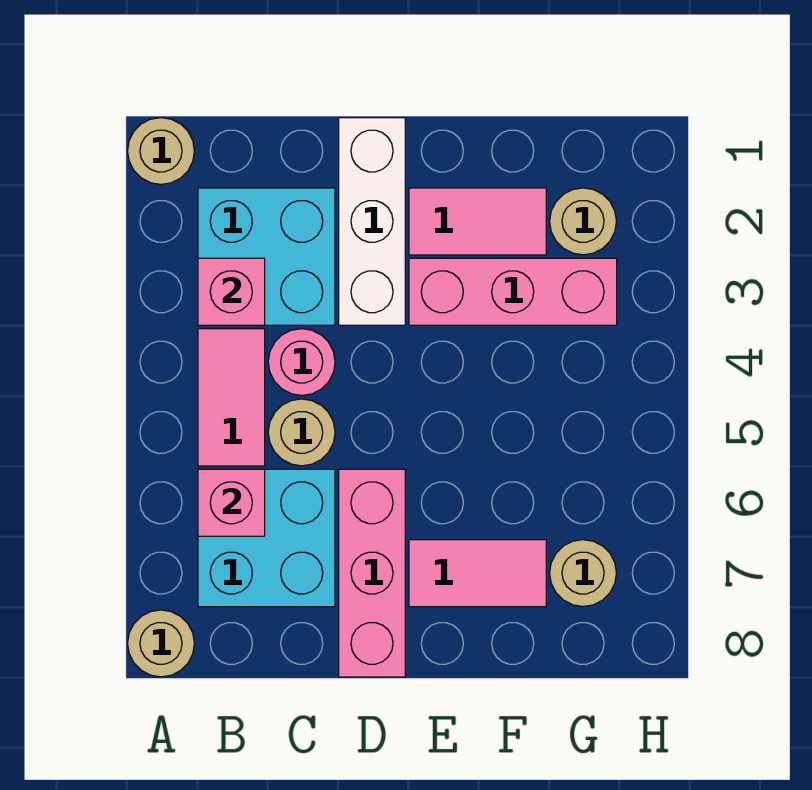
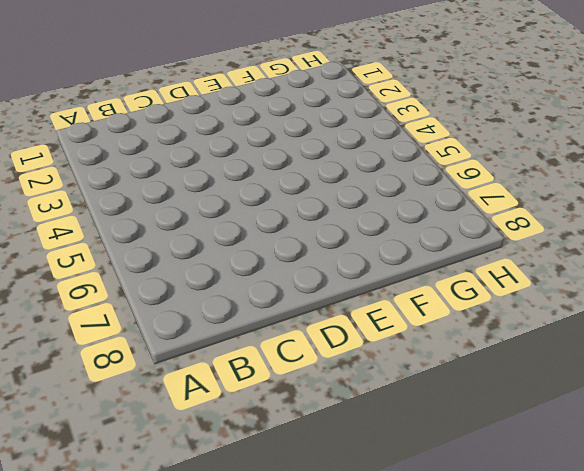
none -> tan round brick A1 level 1
none -> tan round brick A8 level 1
none -> cyan brick B2:C3 level 1

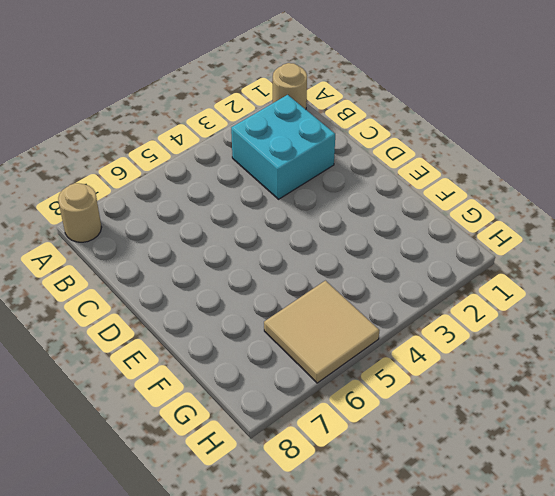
tan tile G5:H6 level 1 -> none
none -> pink tile B4:B5 level 1
none -> cyan brick B6:C7 level 1
none -> pink round brick C4 level 1

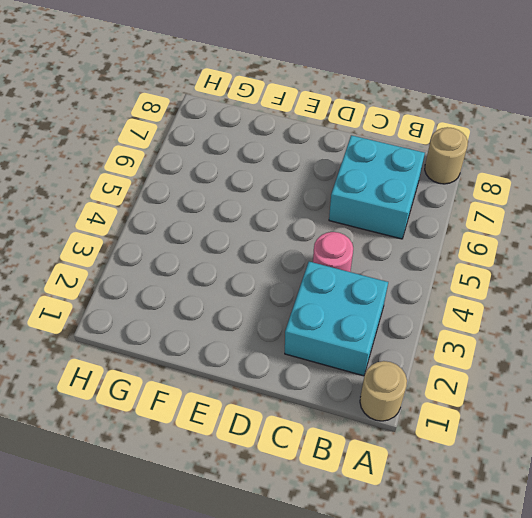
none -> pink tile B4:B5 level 1
none -> tan round brick C5 level 1
none -> white brick D1:D3 level 1

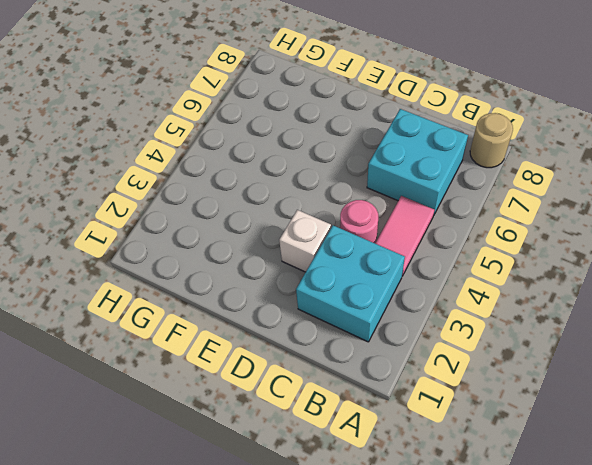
white brick D3 level 1 -> white brick D1:D3 level 1
none -> tan round brick A1 level 1
none -> tan round brick C5 level 1
none -> pink brick D6:D8 level 1

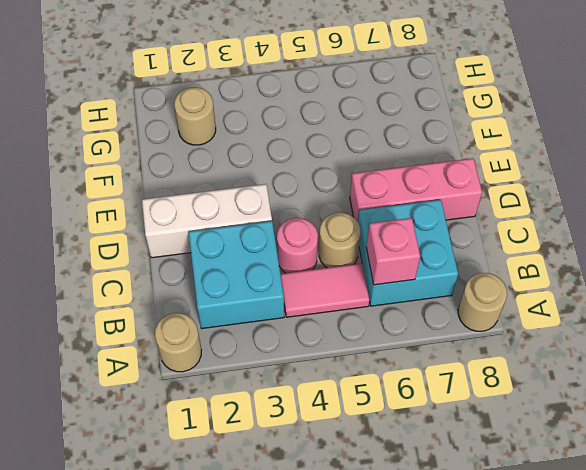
none -> pink tile E2:F2 level 1
none -> pink brick E3:G3 level 1
none -> pink tile E7:F7 level 1

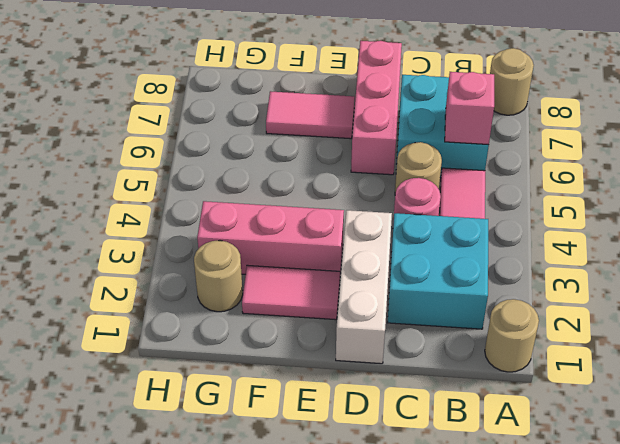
none -> tan round brick G7 level 1
none -> pink brick B3 level 2

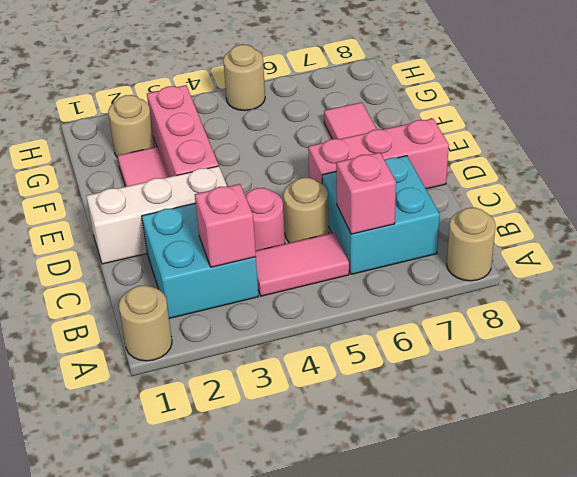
tan round brick H5 level 1 -> tan round brick G7 level 1

